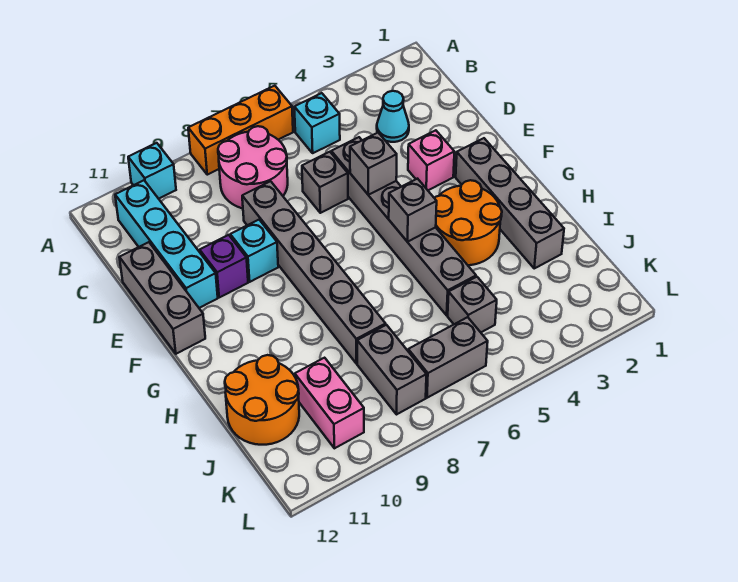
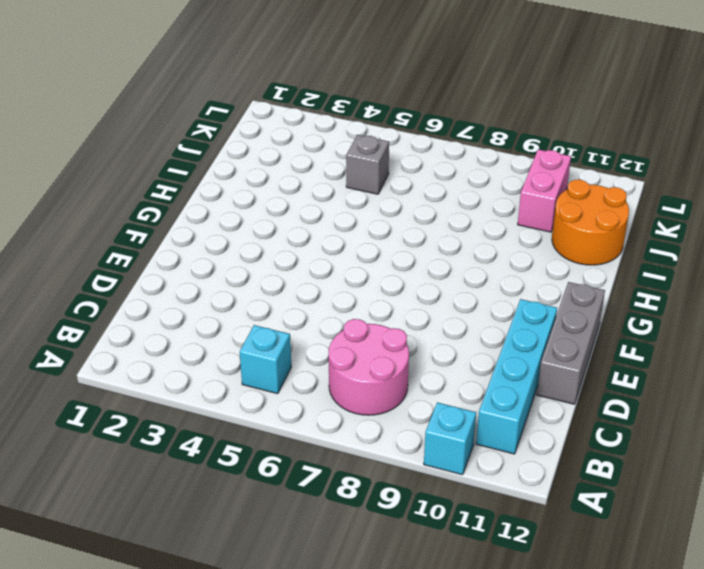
none -> orange brick A6:A8 level 1
none -> cyan cone C3 level 1
none -> grey brick D5:I5 level 1

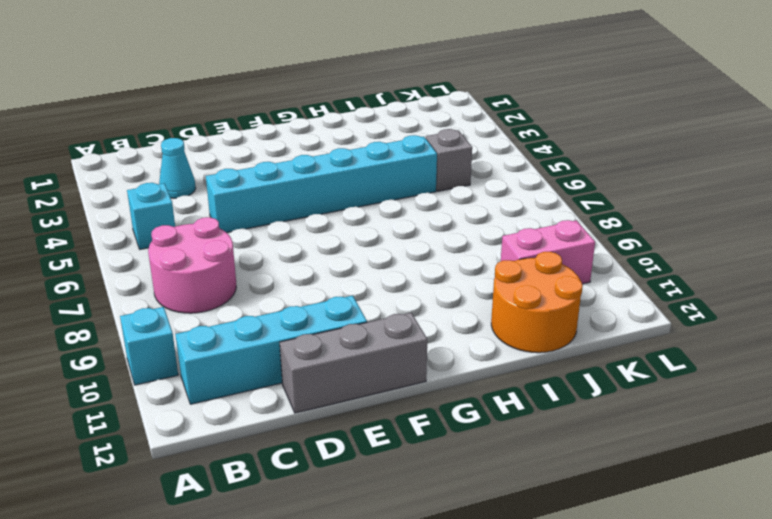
cyan brick D5:I5 level 1 -> grey brick D5:I5 level 1
none -> orange brick A6:A8 level 1
none -> grey brick D6 level 1
none -> grey brick D8:I8 level 1

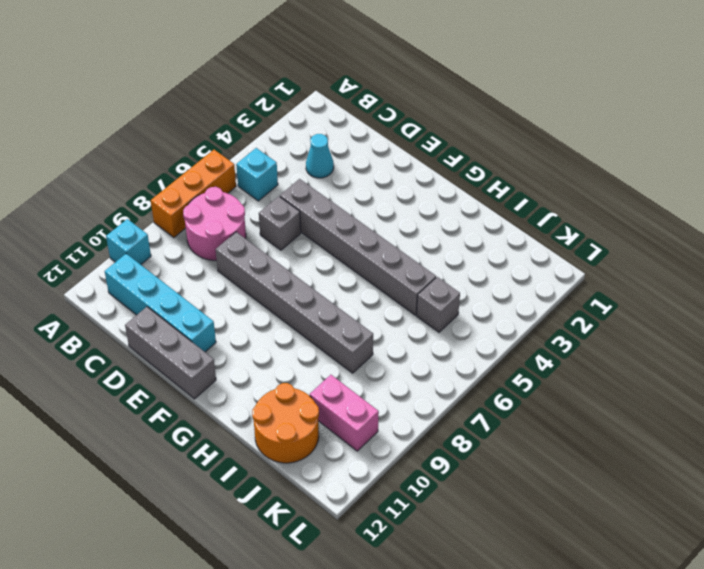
none -> pink brick E3 level 1
none -> cyan brick E9 level 1
none -> purple brick E10 level 1

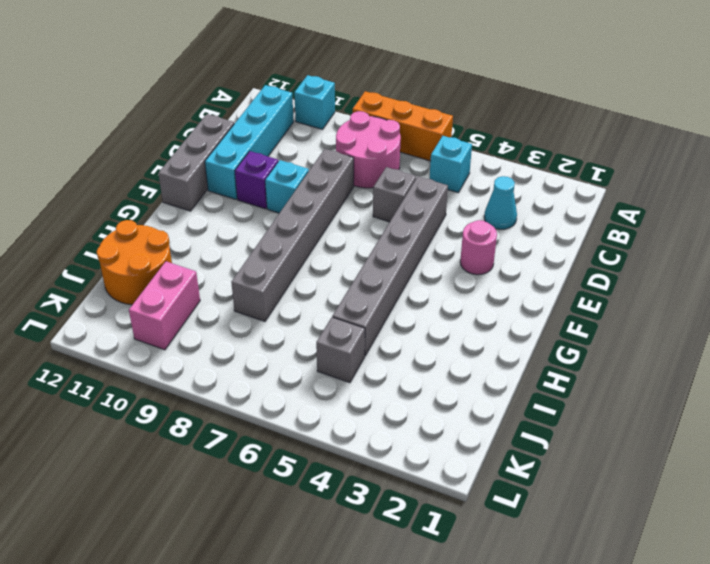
pink round brick E3 level 1 -> pink brick E3 level 1
none -> grey brick F2:I2 level 1
none -> orange round brick G3:H4 level 1
none -> grey brick J8:K8 level 1

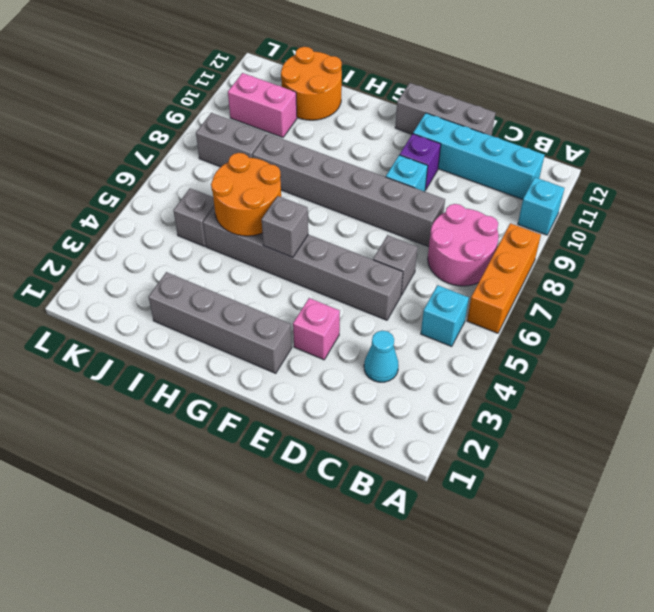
orange round brick H5:I6 level 2 -> orange round brick G3:H4 level 1
none -> grey brick K6:K7 level 1
none -> grey brick E5 level 2

